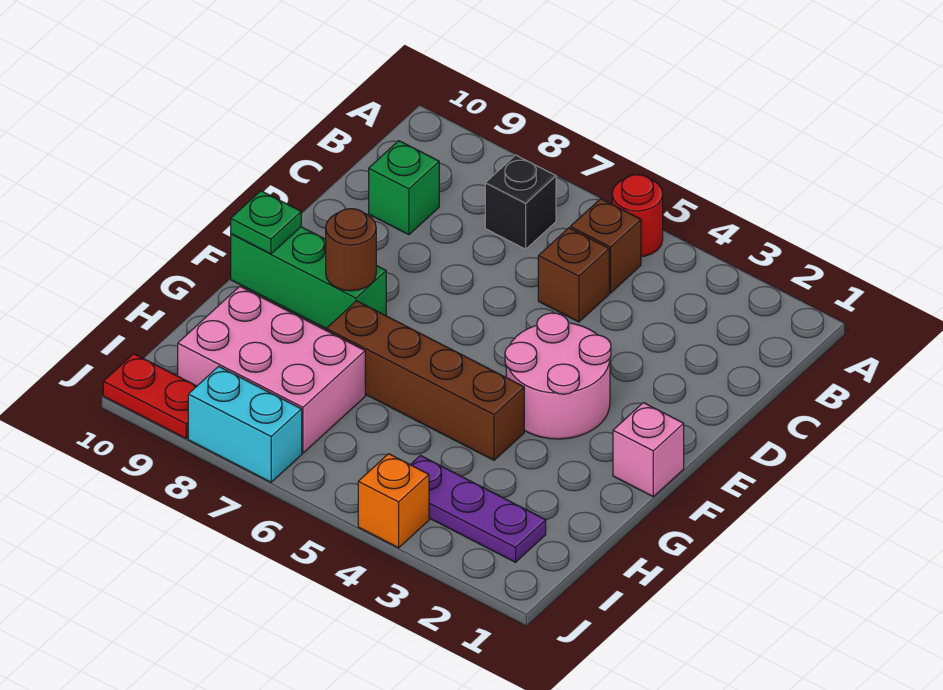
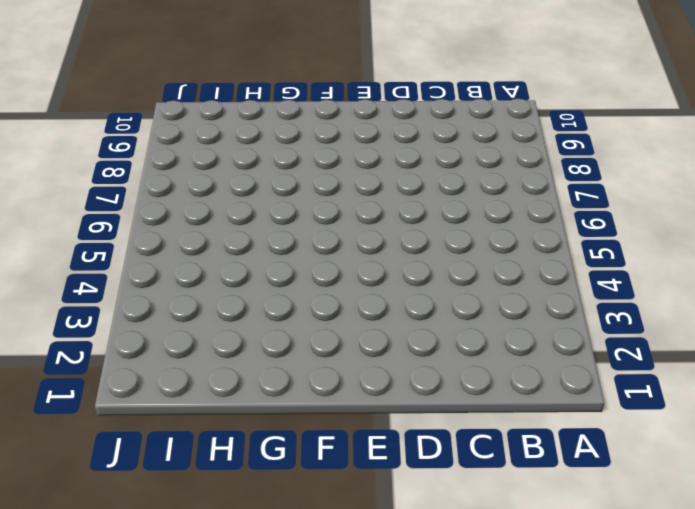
none -> red round brick A5 level 1
none -> brown brick B5 level 1
none -> black brick B7 level 1

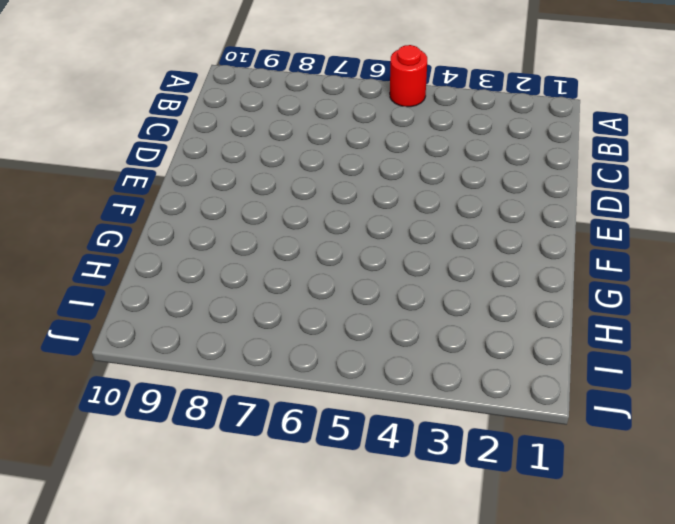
none -> brown brick B5 level 1
none -> black brick B7 level 1
none -> brown brick C5 level 1

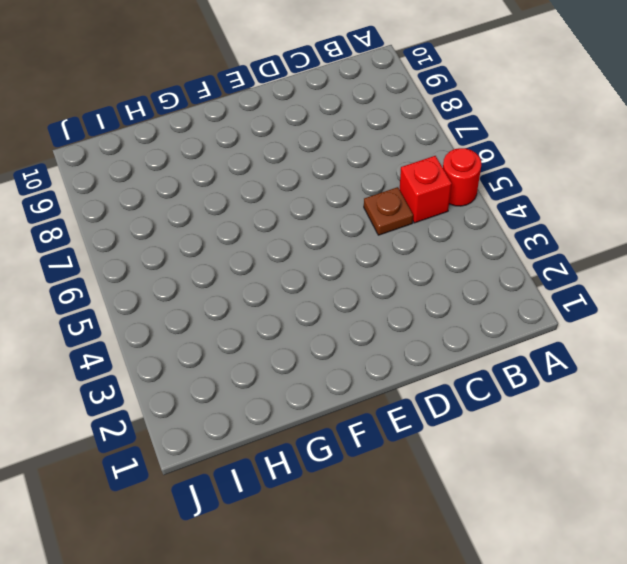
red brick B5 level 1 -> brown brick B5 level 1
brown plate C5 level 1 -> brown brick C5 level 1
none -> black brick B7 level 1
none -> green brick C9 level 1
none -> pink round brick E3:F4 level 1

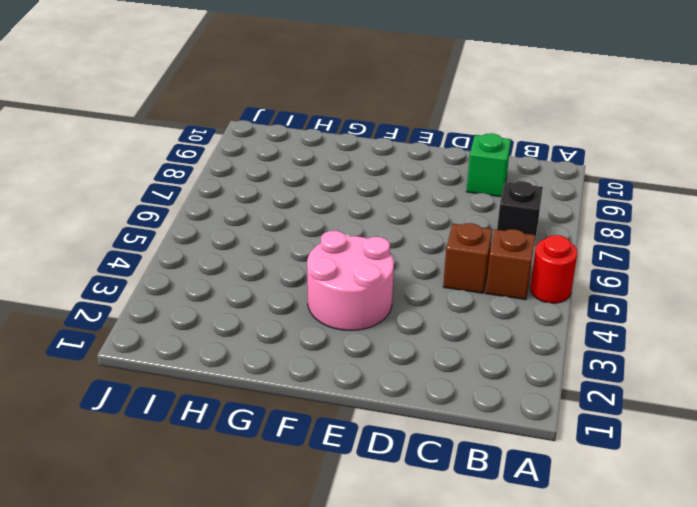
none -> pink brick F1 level 1
none -> green brick F8:F10 level 1
none -> brown brick G4:G7 level 1

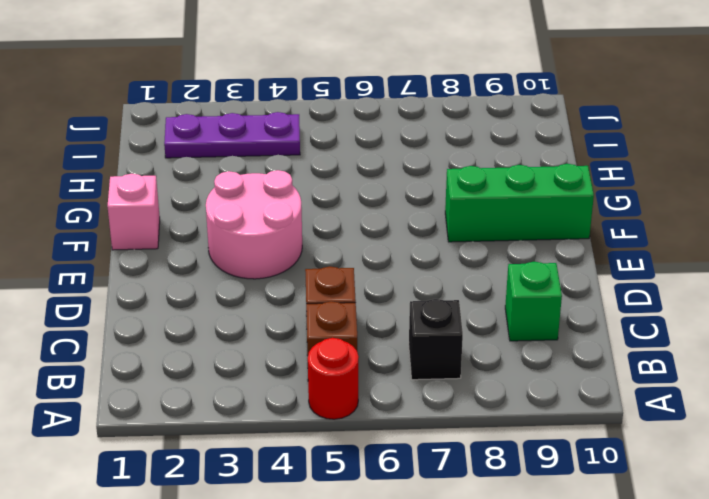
none -> brown brick G4:G7 level 1
none -> pink brick H7:I9 level 1
none -> orange brick J4 level 1

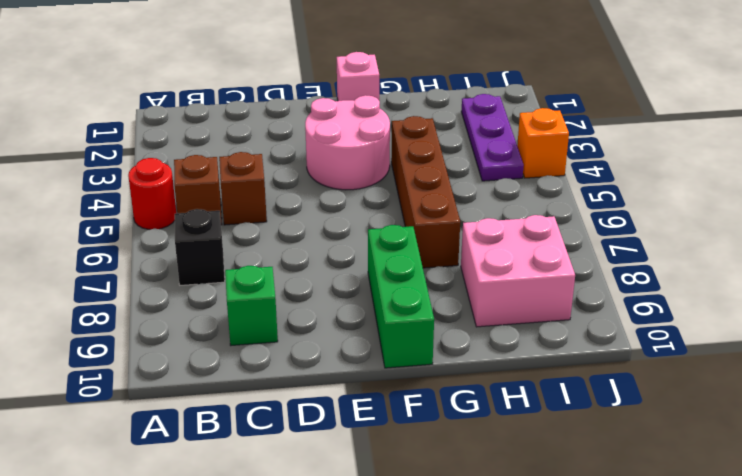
pink brick H8:I9 level 1 -> pink brick H7:I9 level 1
none -> cyan brick J7:J8 level 1
none -> red plate J9:J10 level 1
none -> brown round brick F8 level 2

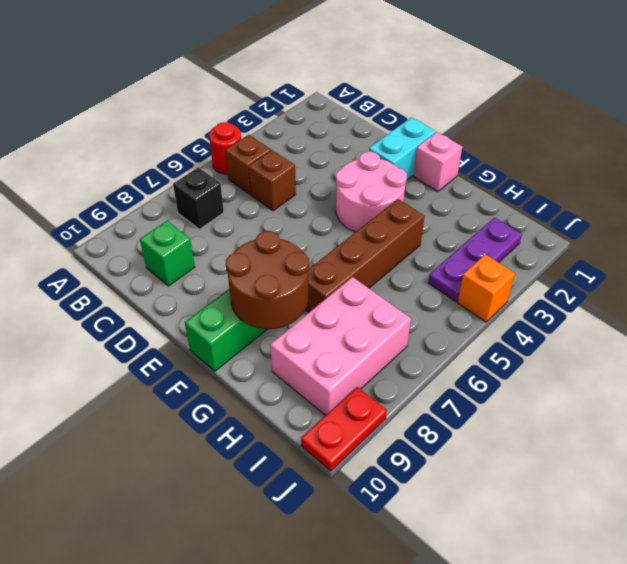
cyan brick E1:E2 level 1 -> cyan brick J7:J8 level 1
brown round brick F8:G9 level 2 -> brown round brick F8 level 2
none -> green plate F10 level 2

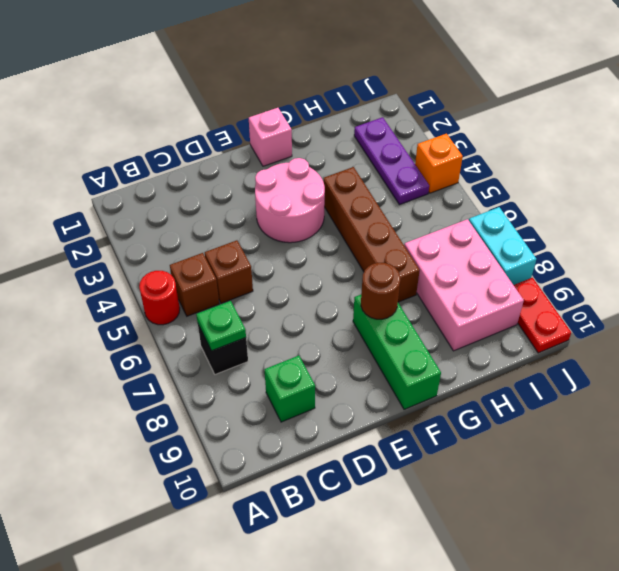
green plate B7 level 2 -> green plate F10 level 2

